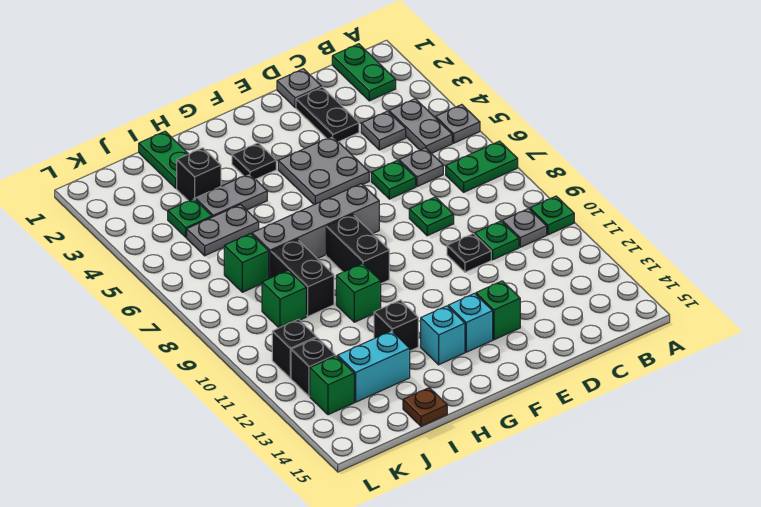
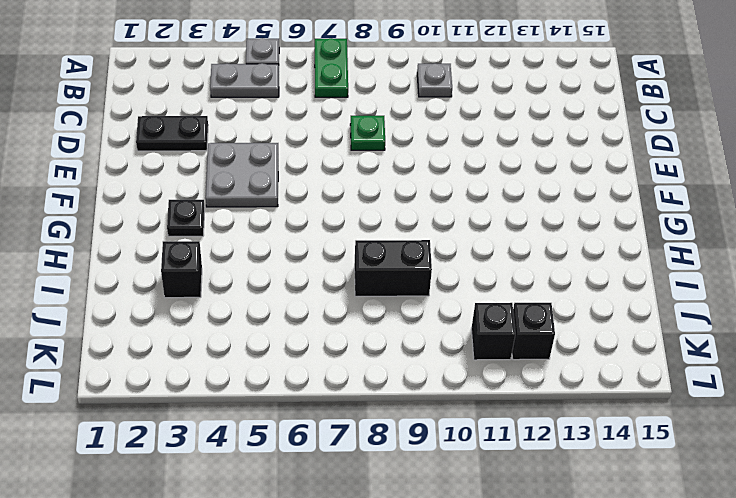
none -> green plate A10 level 1
none -> green plate B1:B2 level 1
none -> grey plate C4 level 1
none -> grey plate C6 level 1

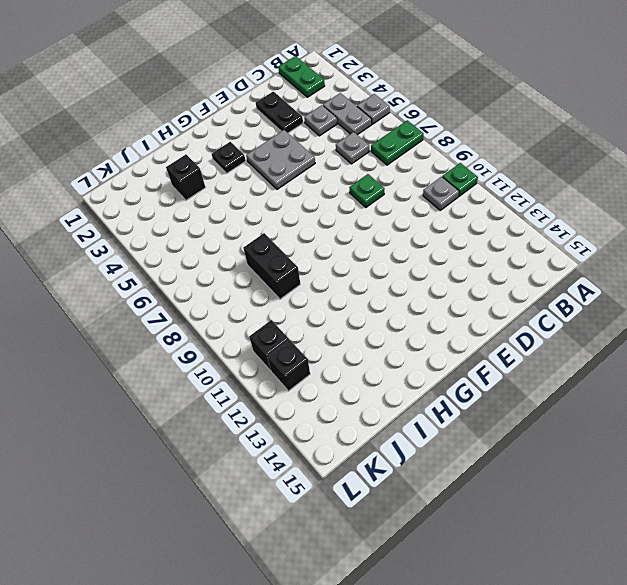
none -> green plate C10 level 1
none -> grey plate D1 level 1
none -> green plate D6 level 1
none -> black plate D10 level 1

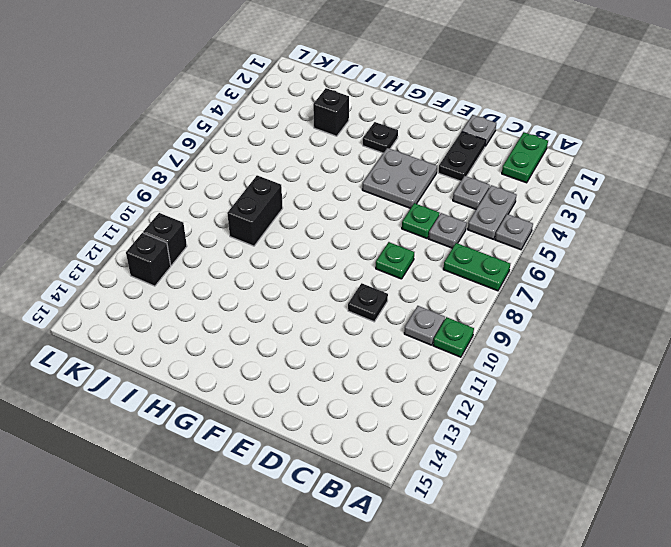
none -> green plate C10 level 1
none -> green brick E13 level 1
none -> grey brick F7:I7 level 1
none -> cyan brick F13 level 1

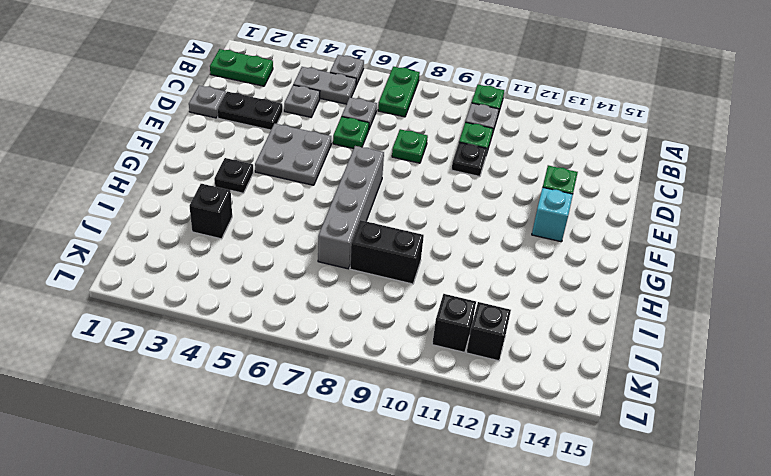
none -> black brick G8:G9 level 1
none -> cyan brick G13 level 1
none -> grey plate H4:I4 level 1
none -> green brick H10 level 1

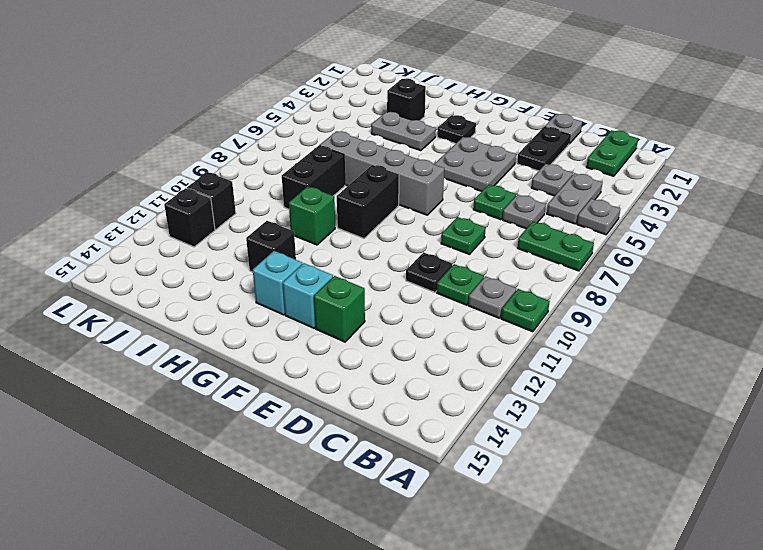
none -> green plate I1:I2 level 1
none -> grey plate I5:J5 level 1
none -> cyan brick I13:J13 level 1
none -> brown plate I15 level 1

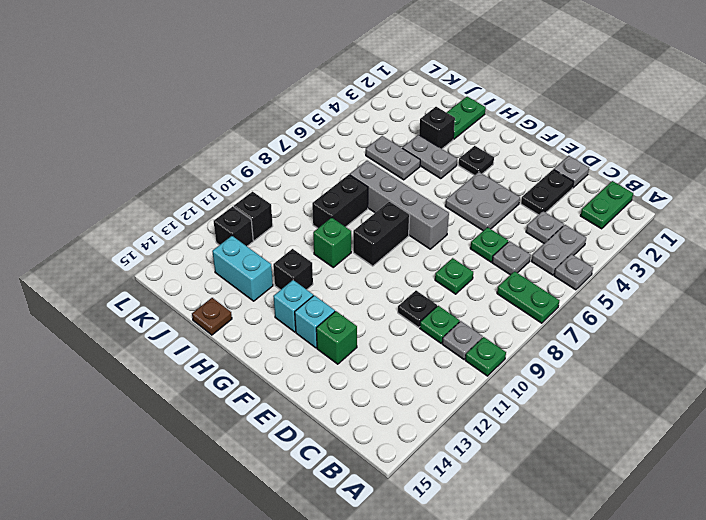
none -> green plate J4 level 1
none -> green brick J7 level 1
none -> green brick J9 level 1
none -> green brick K13 level 1

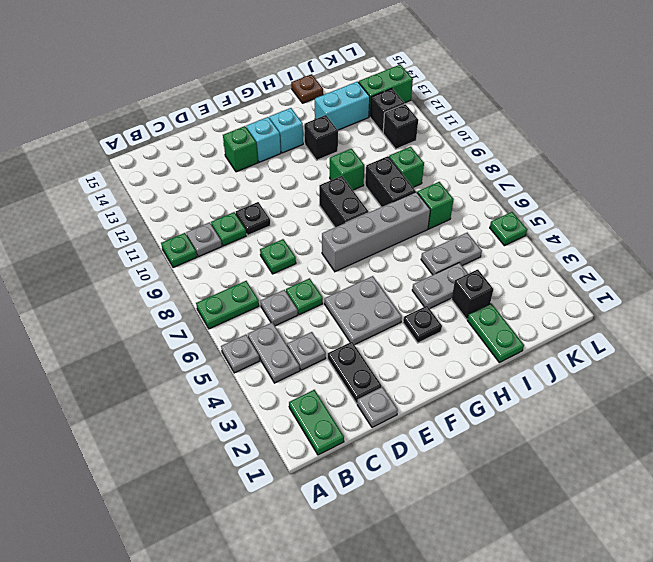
green brick K13:L13 level 1 -> green brick K13 level 1
green plate L5 level 1 -> green plate J4 level 1

